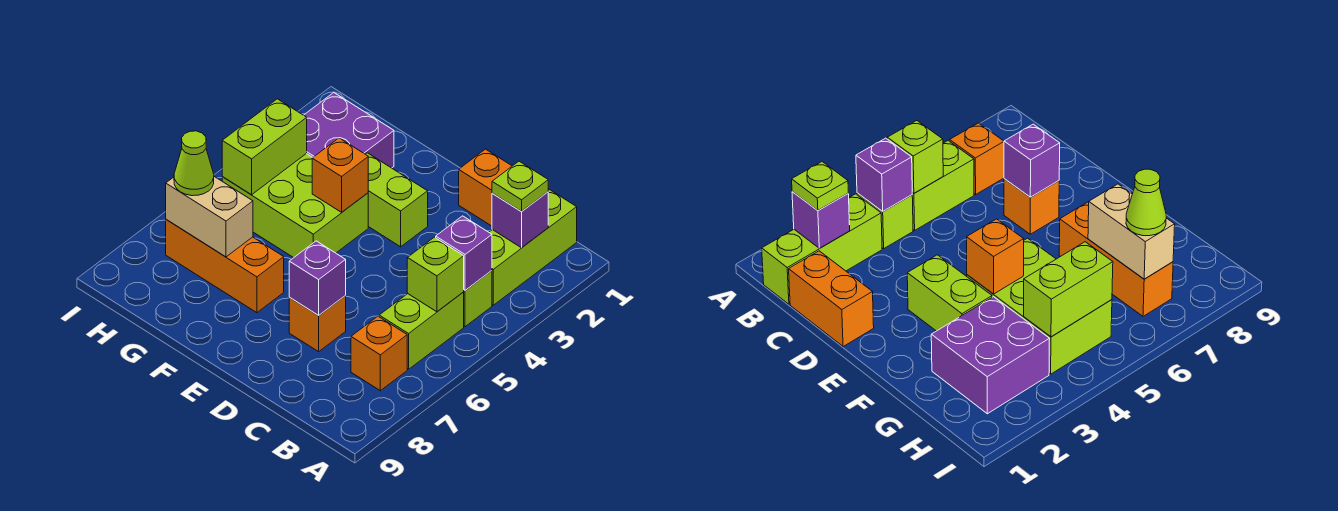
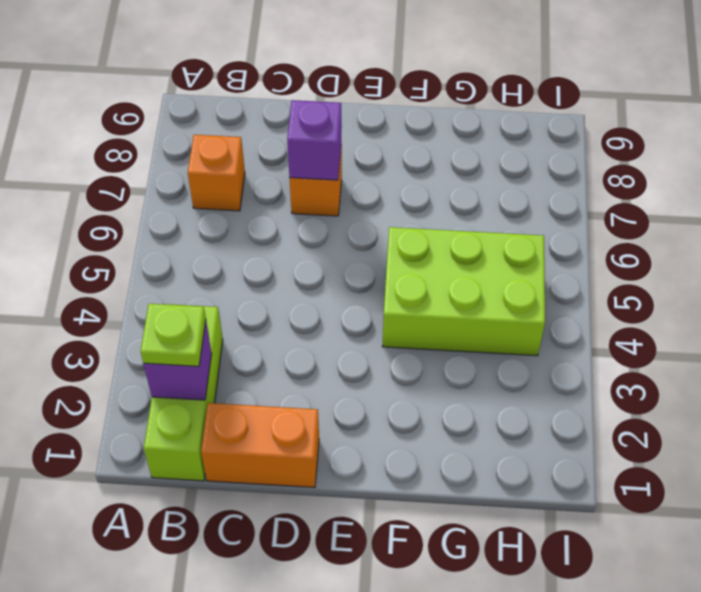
none -> lime brick B4 level 1
none -> lime brick B5:B6 level 1
none -> lime brick E3:F3 level 1

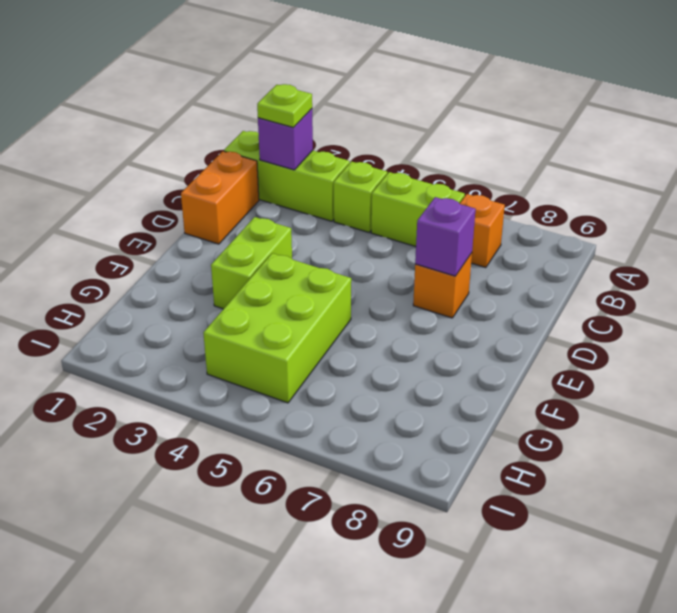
none -> orange brick F7:H7 level 1
none -> purple brick G2:H3 level 1
none -> purple brick B4 level 2

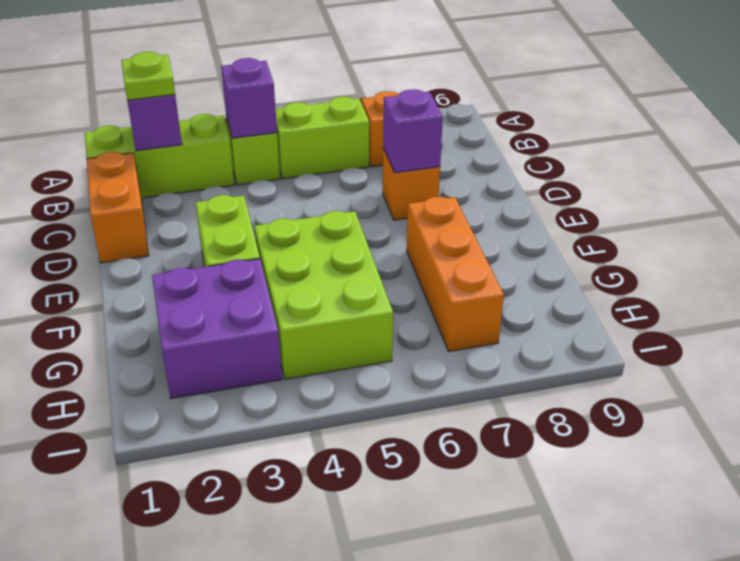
none -> lime brick B5 level 2
none -> orange brick F4 level 2
none -> tan brick G7:H7 level 2

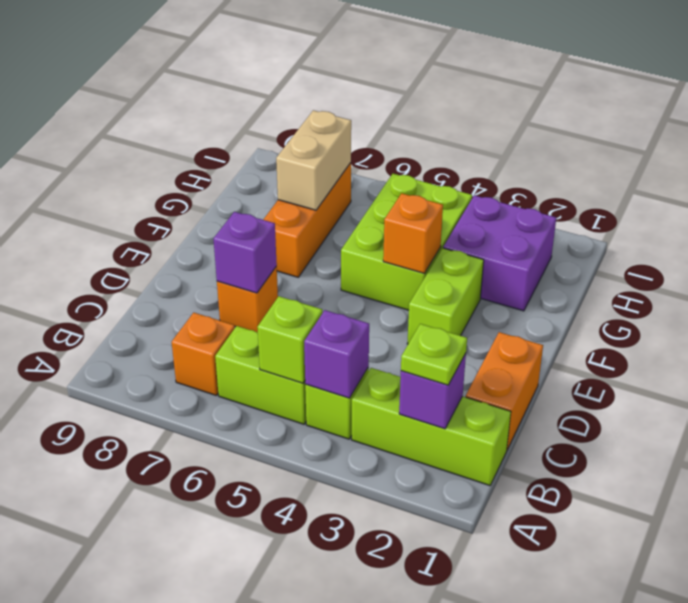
none -> lime brick H4:H5 level 2
none -> lime cone H7 level 3

